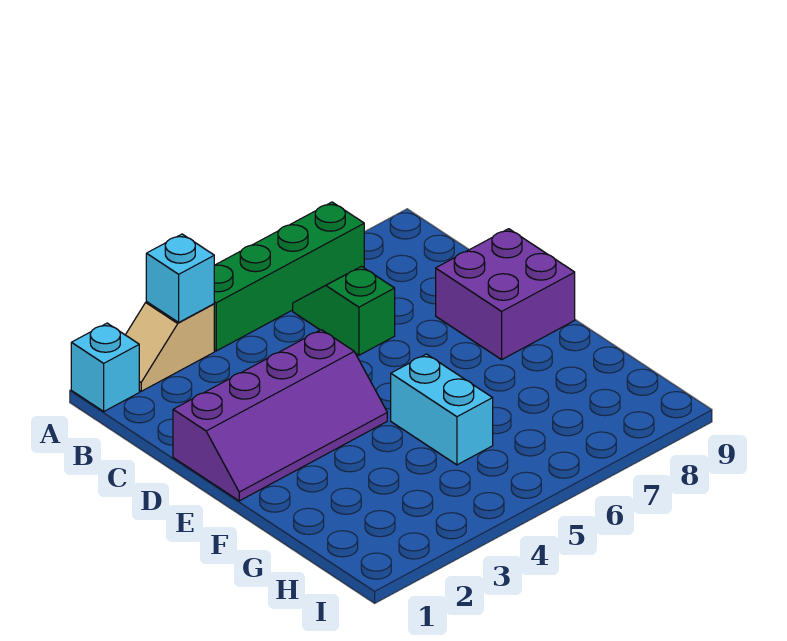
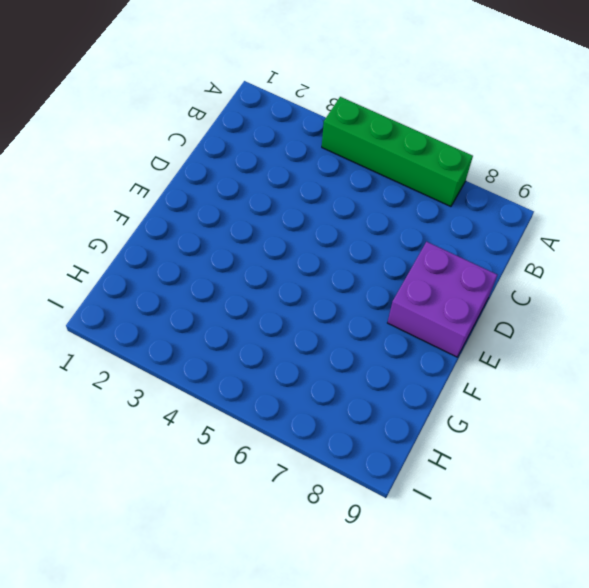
none -> cyan brick A1 level 1
none -> tan slope A2:A3 level 1 top 3

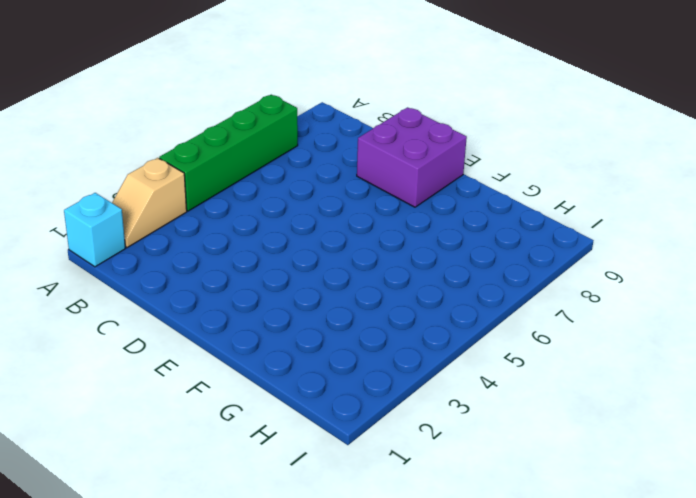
none -> green slope B6:C6 level 1 top C
none -> purple slope D1:E4 level 1 top D

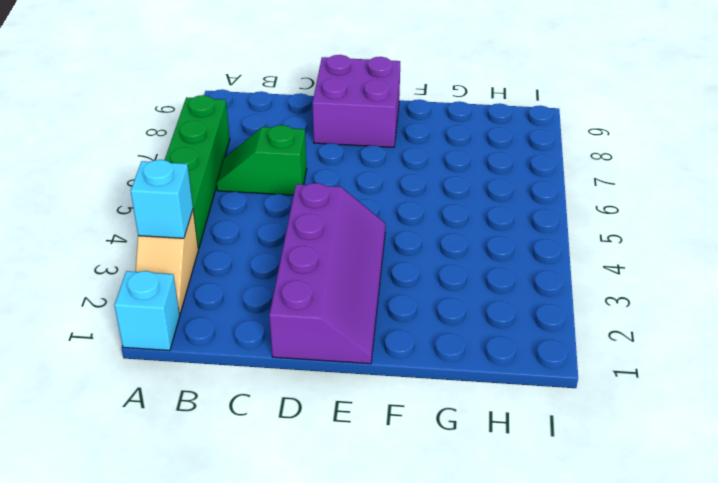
none -> cyan brick F5:G5 level 1

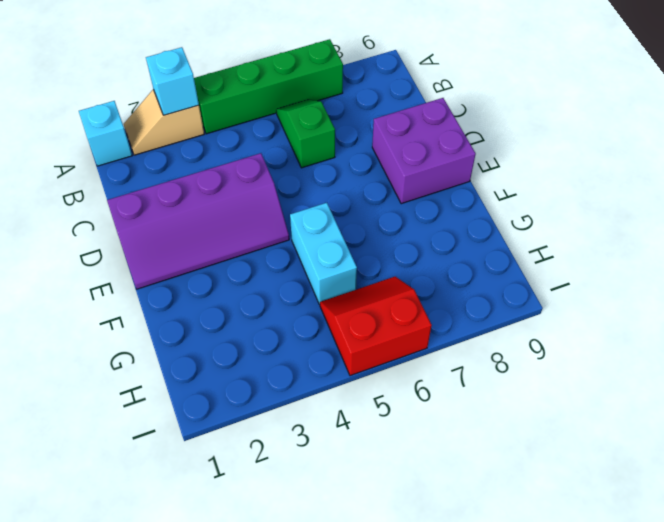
red slope H5:I6 level 1 top I -> none

